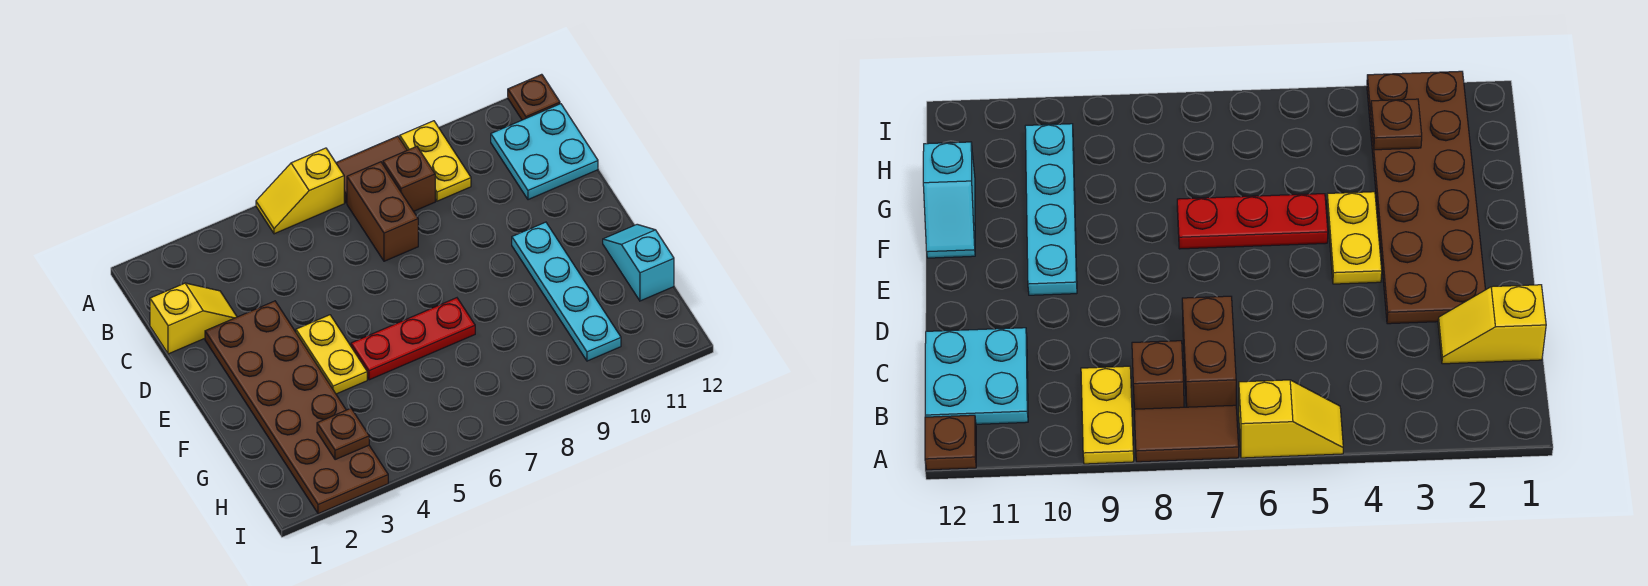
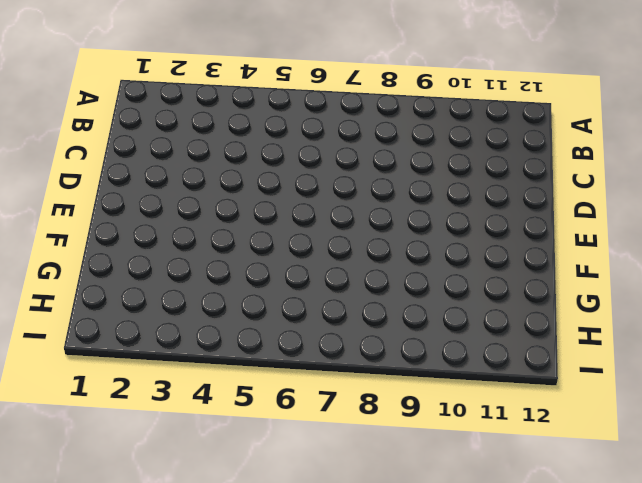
none -> yellow slope A5:A6 level 1 top 6
none -> brown tile A7:A8 level 1
none -> yellow plate A9:B9 level 1

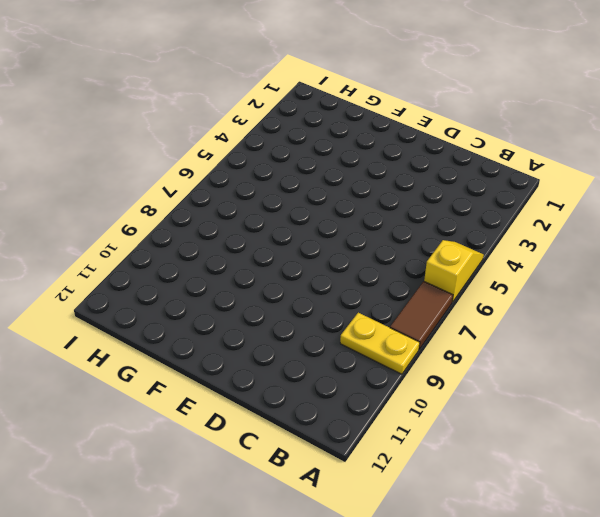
none -> brown plate A12 level 1
none -> brown brick B7:C7 level 1
none -> brown brick B8 level 1

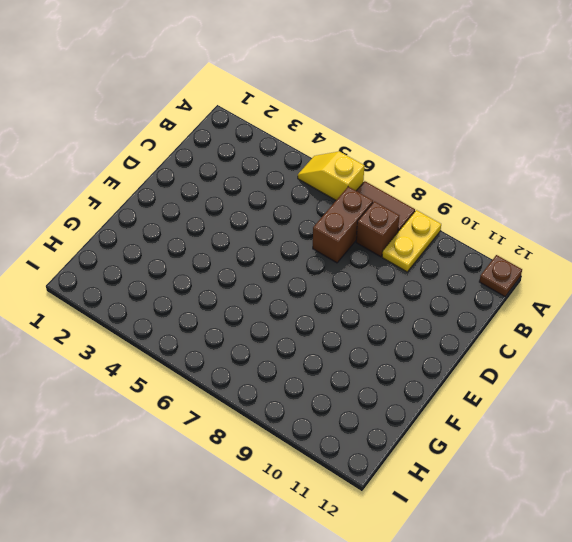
none -> cyan plate B11:C12 level 1
none -> yellow slope C1:C2 level 1 top 1
none -> brown plate D2:I3 level 1

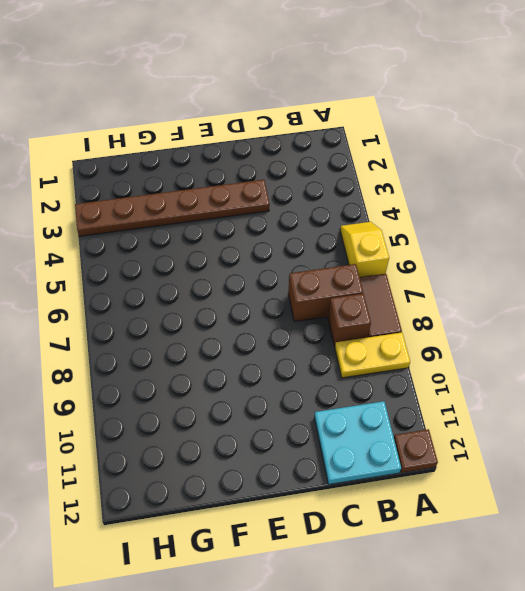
brown plate D3:I3 level 1 -> brown plate D2:I3 level 1
none -> yellow slope C1:C2 level 1 top 1
none -> yellow plate E4:F4 level 1
none -> cyan plate E10:H10 level 1

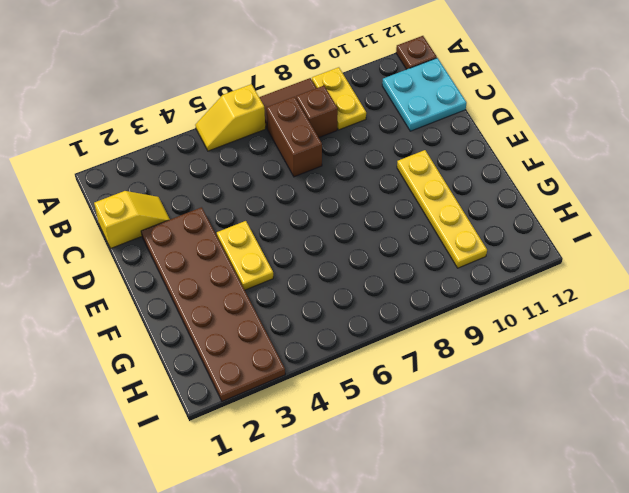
yellow plate E10:H10 level 1 -> cyan plate E10:H10 level 1
none -> red plate F5:F7 level 1
none -> cyan slope F12:G12 level 1 top G
none -> brown plate H3 level 2

